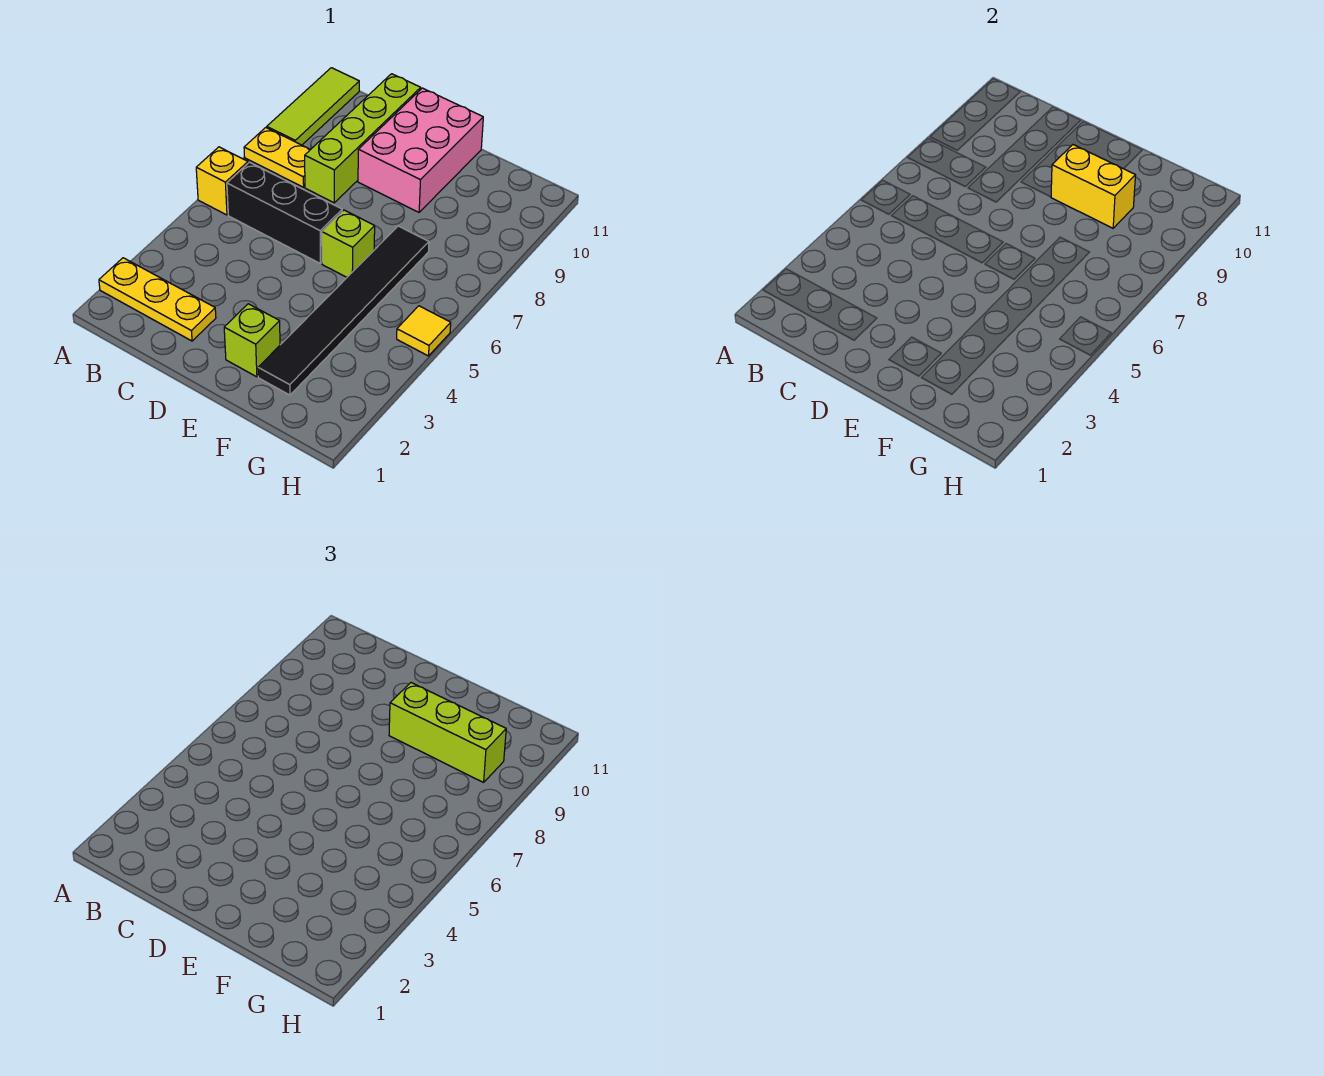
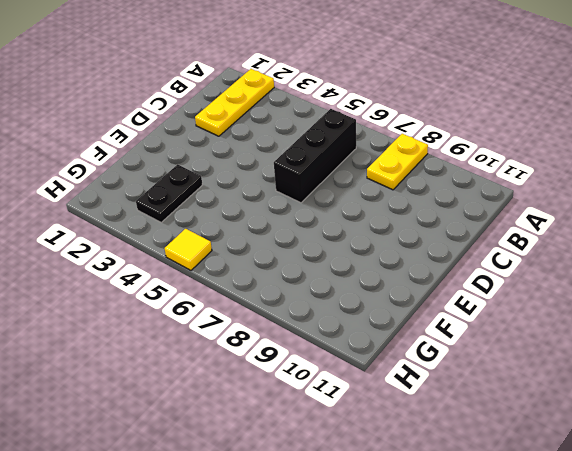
black plate F3:G3 level 1 -> black tile F2:F7 level 1
none -> yellow brick A6 level 1
none -> lime tile A9:A11 level 1
none -> lime brick C8:C11 level 1

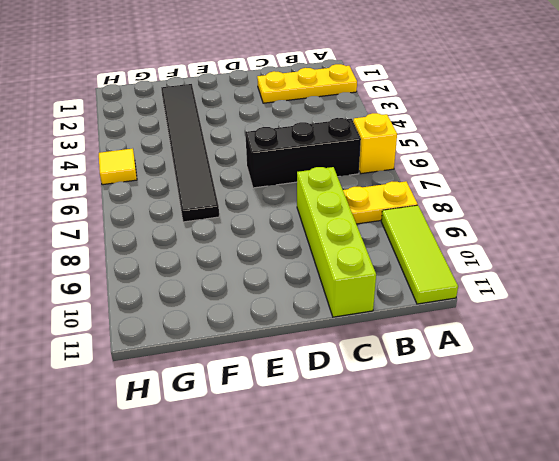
none -> pink brick D9:E11 level 1
none -> lime brick E2 level 1
none -> lime brick E6 level 1

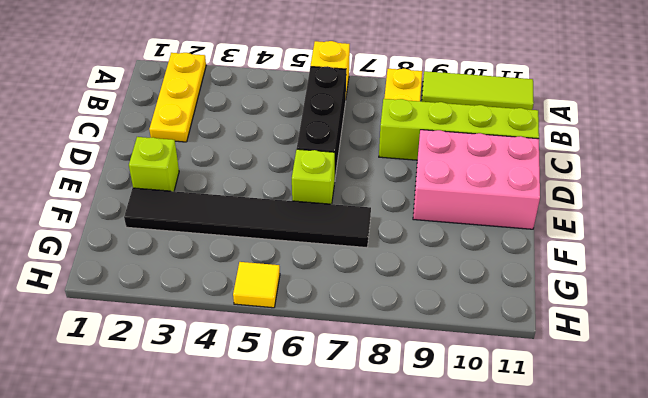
none -> yellow brick E9:F9 level 2
none -> lime brick E9:G9 level 3

